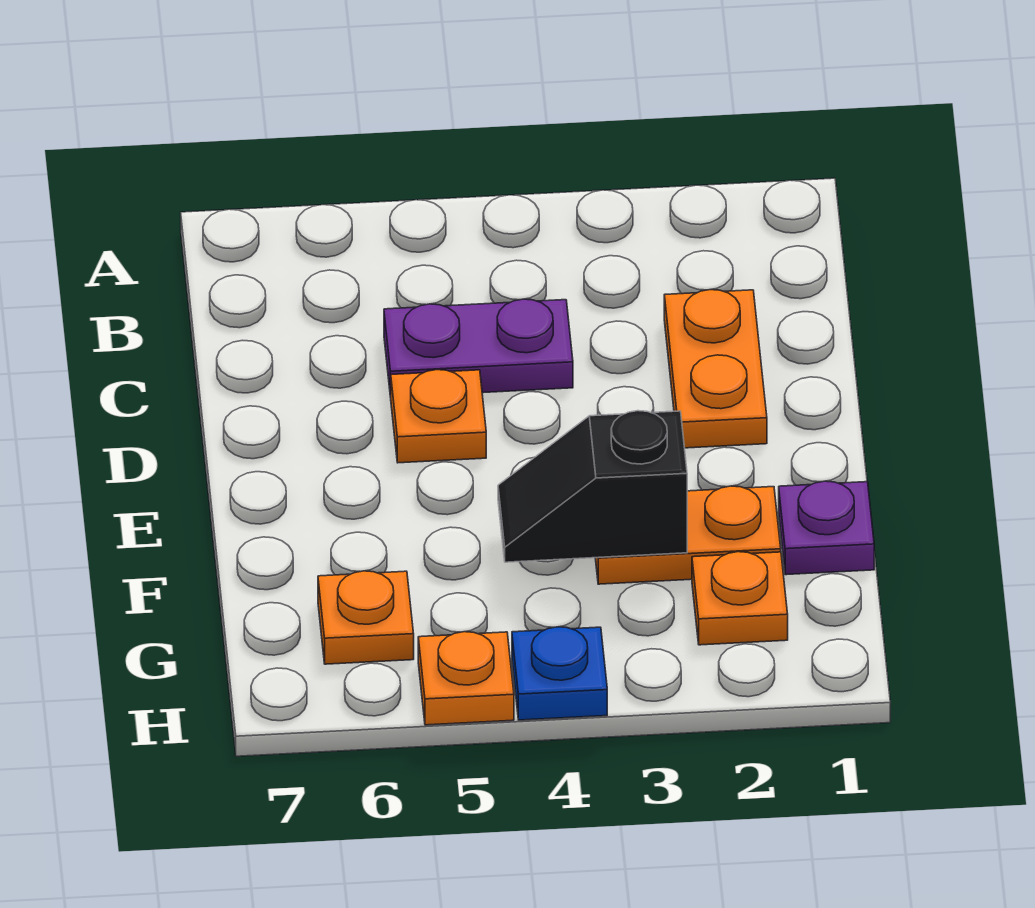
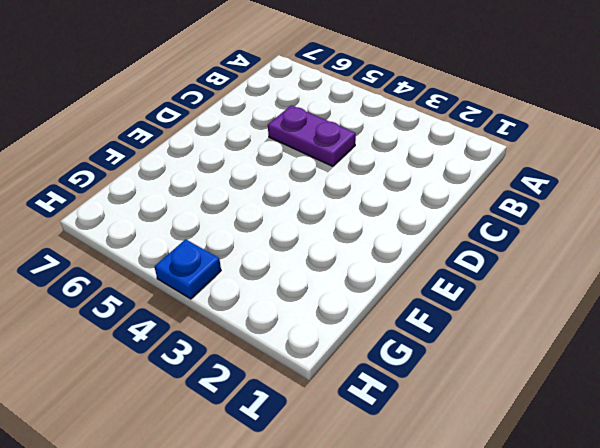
none -> orange plate C2:D2 level 1
none -> orange plate D5 level 1

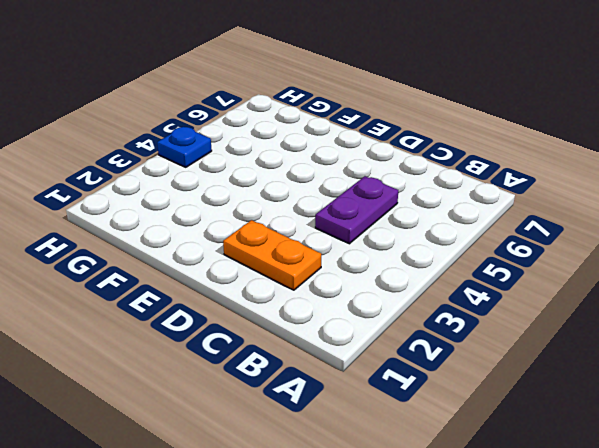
none -> orange plate D5 level 1
none -> purple plate F1 level 1

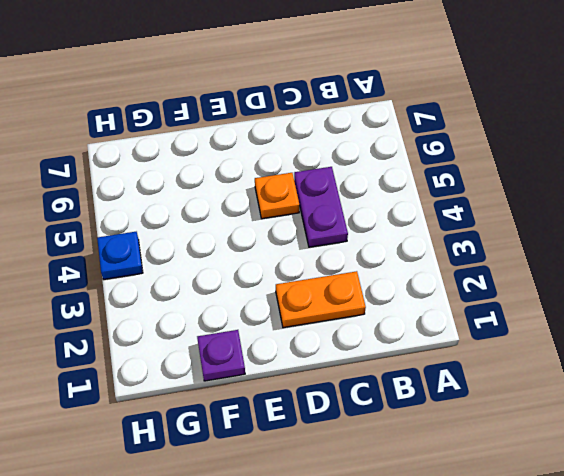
none -> orange plate F2:F3 level 1
none -> orange plate G2 level 1

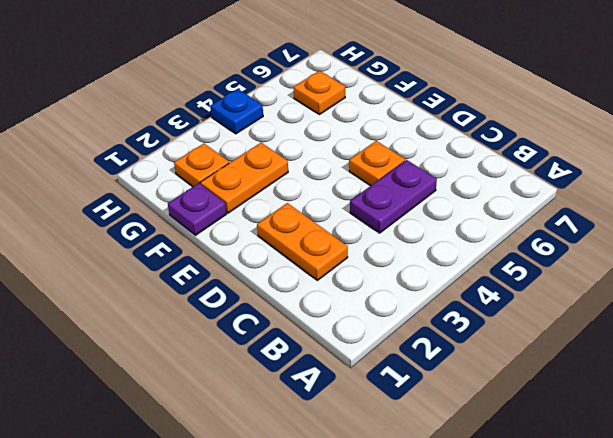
none -> orange plate H5 level 1
none -> black slope F3:F4 level 2 top 3

